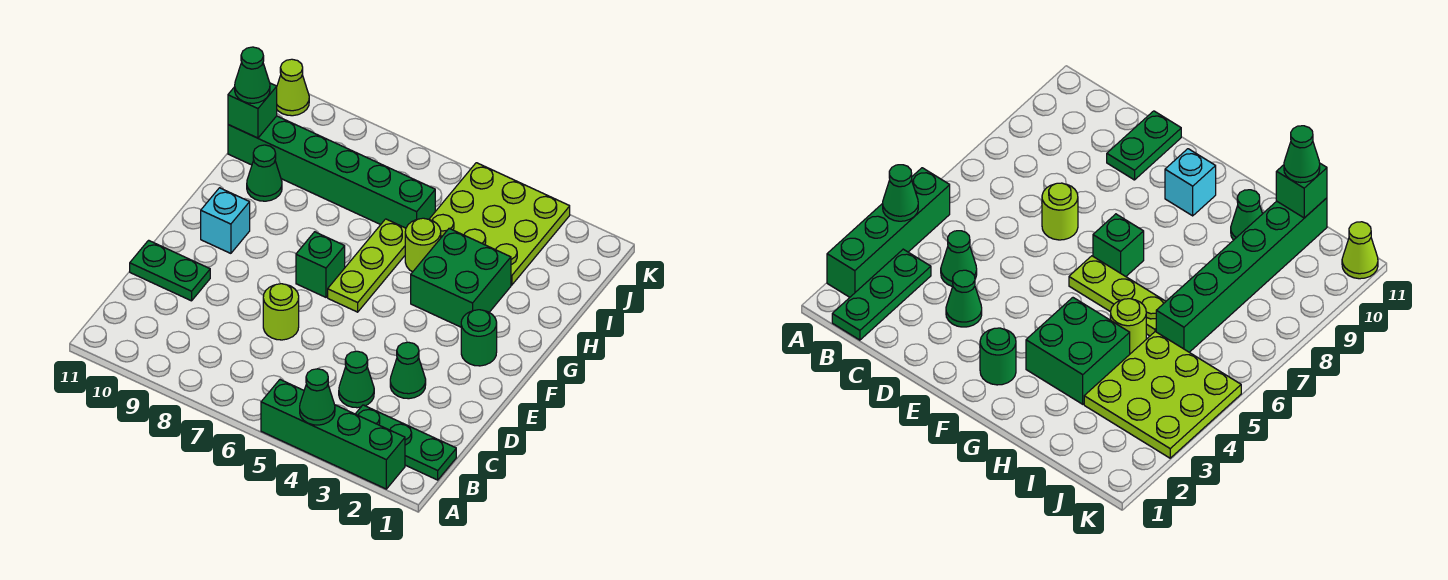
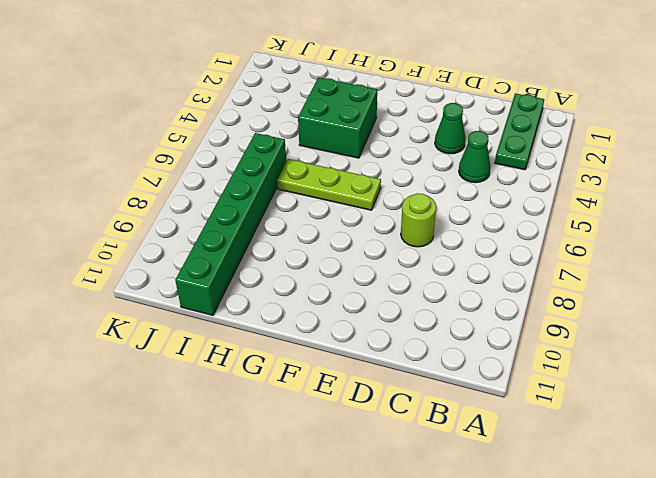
none -> green brick A2:A5 level 1
none -> green plate D10:D11 level 1
none -> green round brick F2 level 1

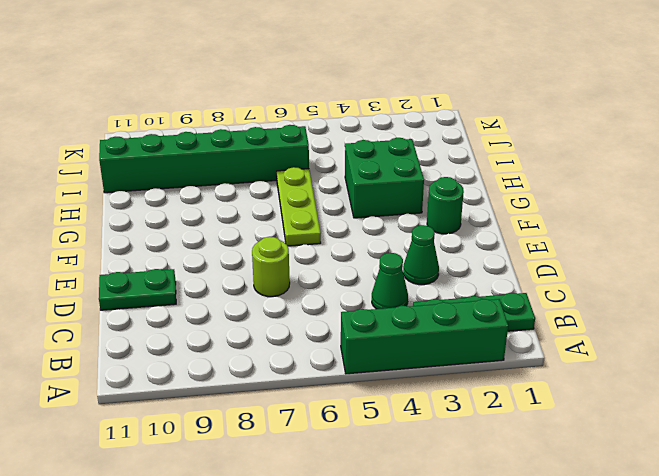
none -> green brick F7 level 1
none -> cyan brick F10 level 1
none -> lime round brick H5 level 1

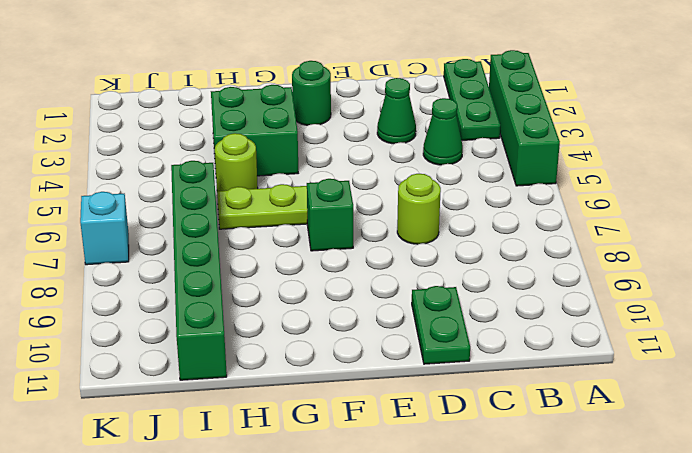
cyan brick K7 level 1 -> cyan brick F10 level 1
none -> green cone H10 level 1
none -> lime plate I3:K5 level 1
none -> lime cone K11 level 1

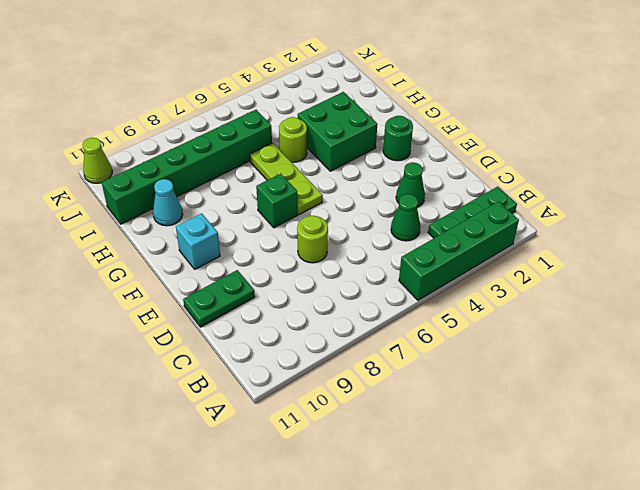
cyan cone H10 level 1 -> green cone H10 level 1
none -> lime plate I3:K5 level 1
none -> green cone A4 level 2
none -> green brick I11 level 2

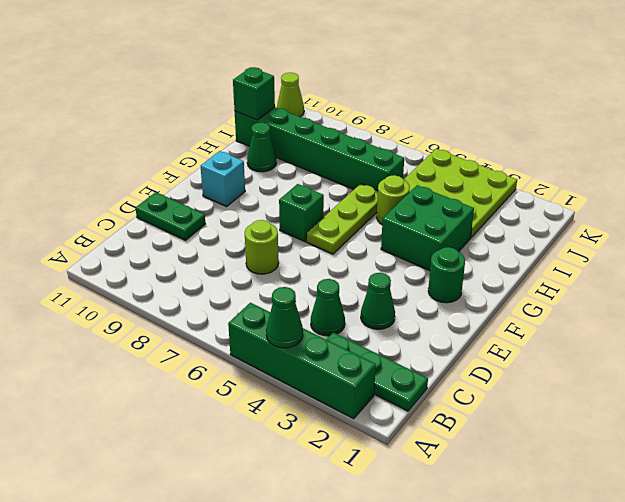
none -> green cone I11 level 3

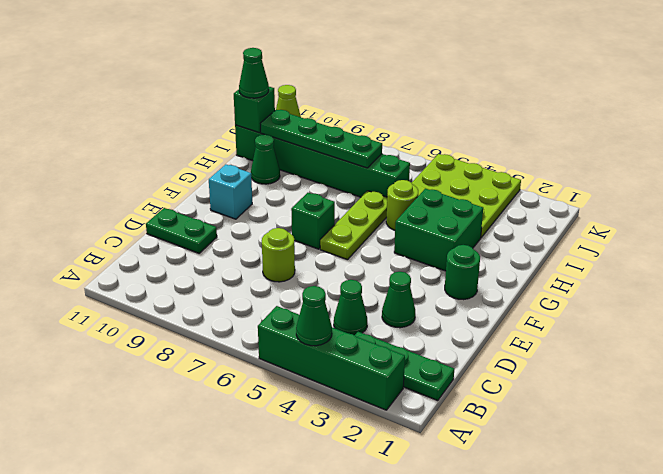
green plate I7:I10 level 2 -> none

